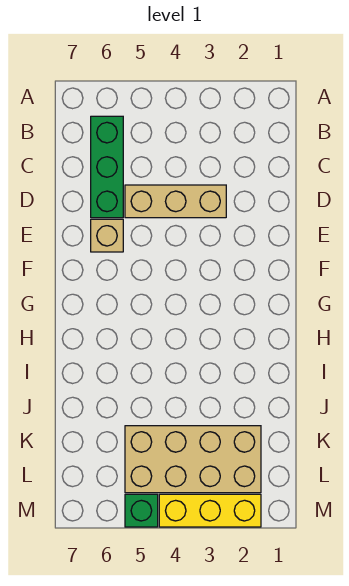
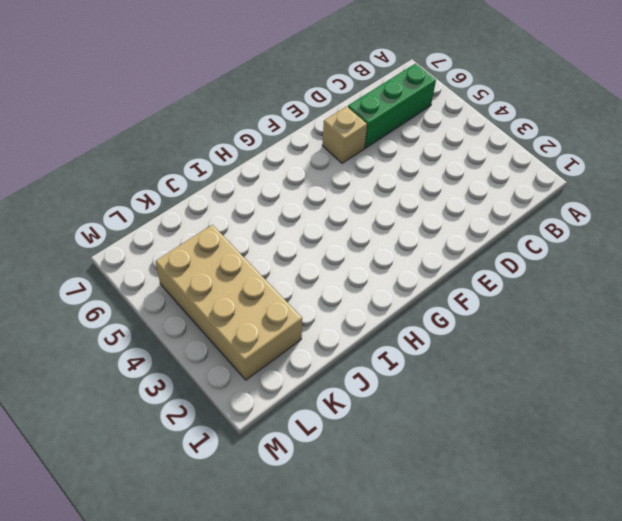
none -> tan brick D3:D5 level 1
none -> yellow brick M2:M4 level 1

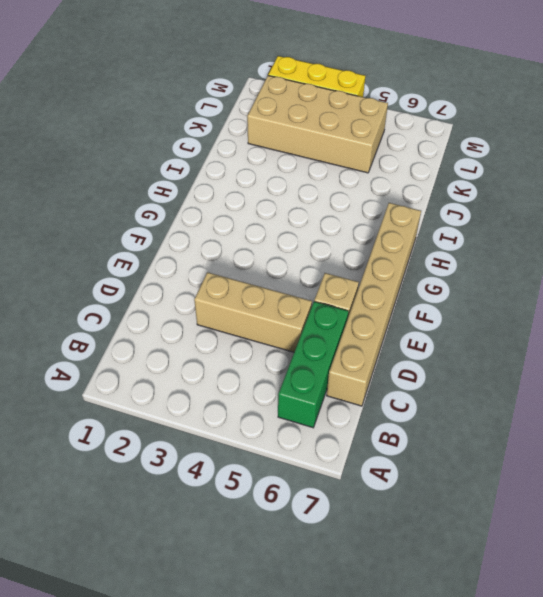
tan brick C7:H7 level 1 -> none
none -> green brick M5 level 1

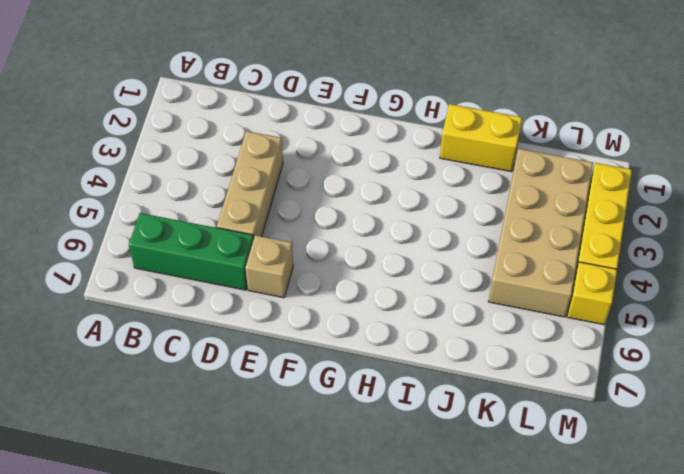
yellow brick I1:J1 level 1 -> none
yellow brick M5 level 1 -> green brick M5 level 1

